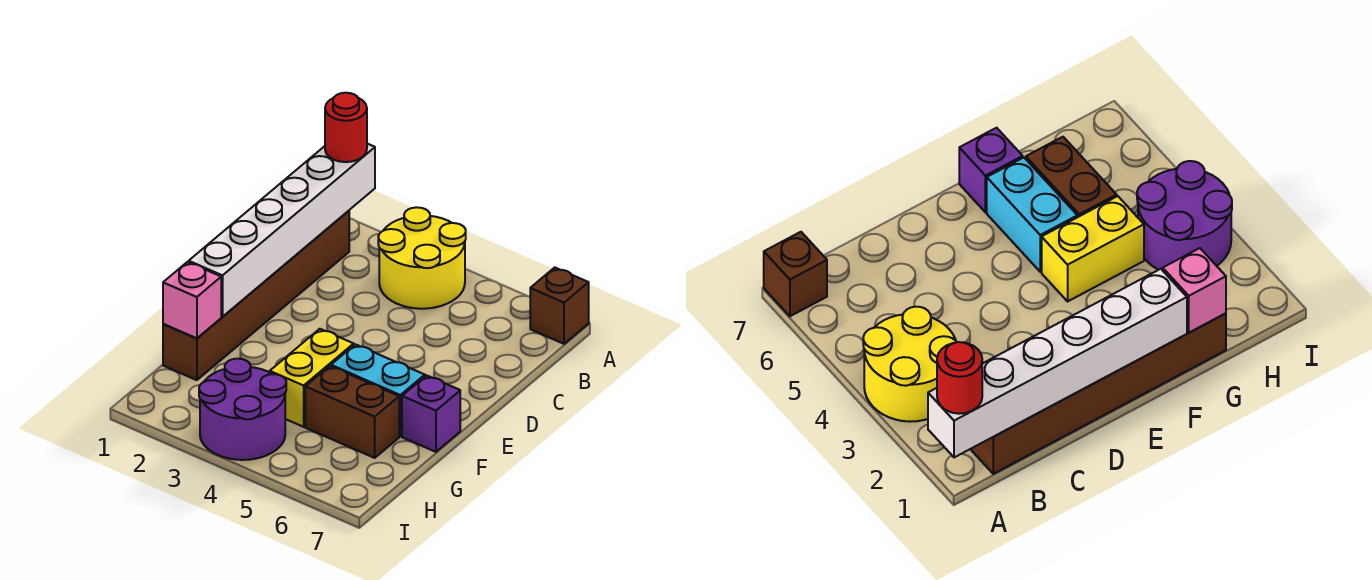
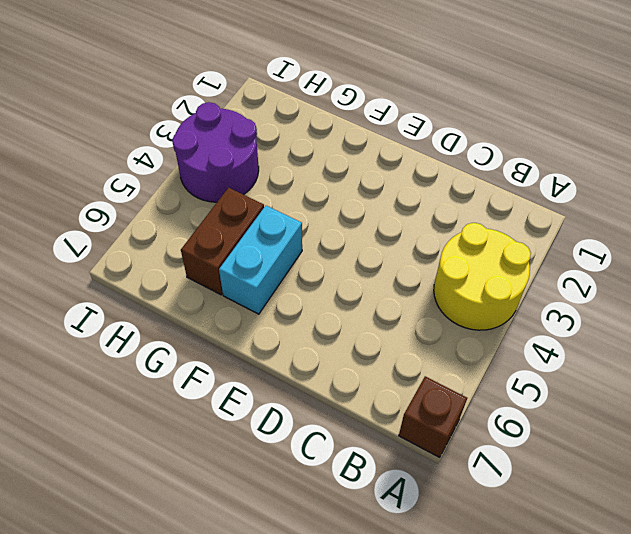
none -> brown brick B1:G1 level 1
none -> yellow brick F4:G4 level 1

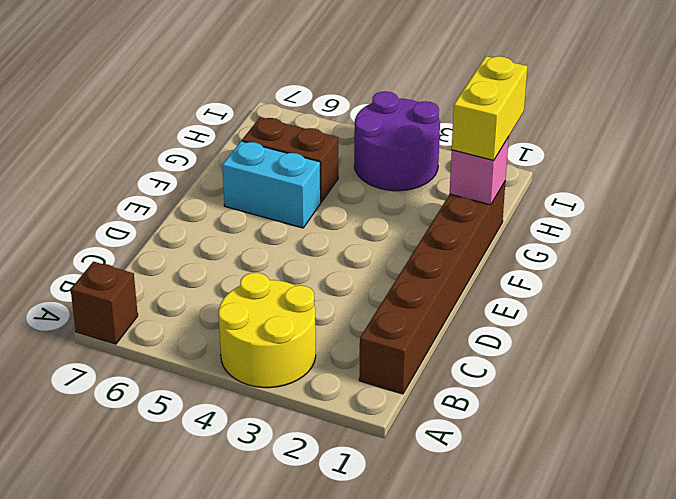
yellow brick G1:H1 level 3 -> yellow brick F4:G4 level 1
none -> purple brick F7 level 1
none -> white brick A1:F1 level 2

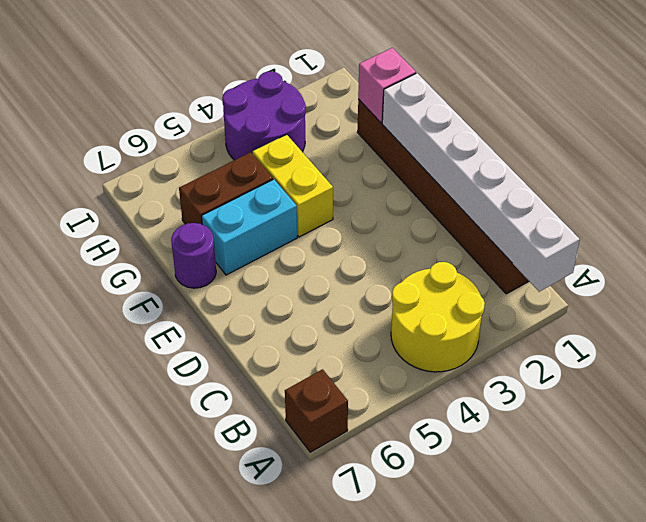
purple round brick F7 level 1 -> purple brick F7 level 1
none -> red round brick A1 level 3

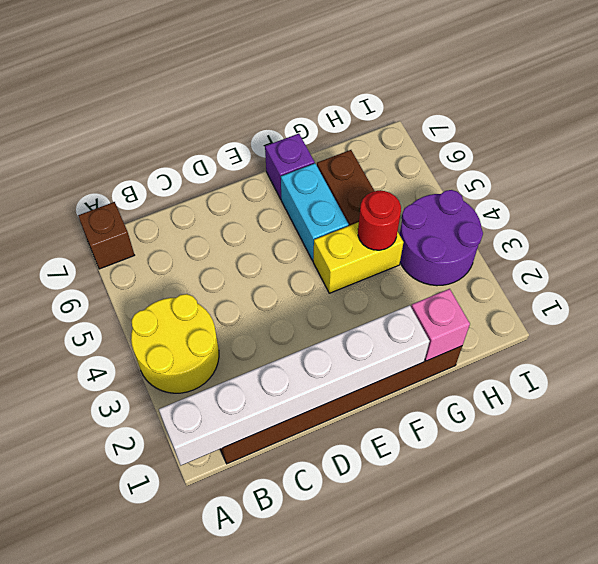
red round brick G4 level 2 -> red round brick A1 level 3

